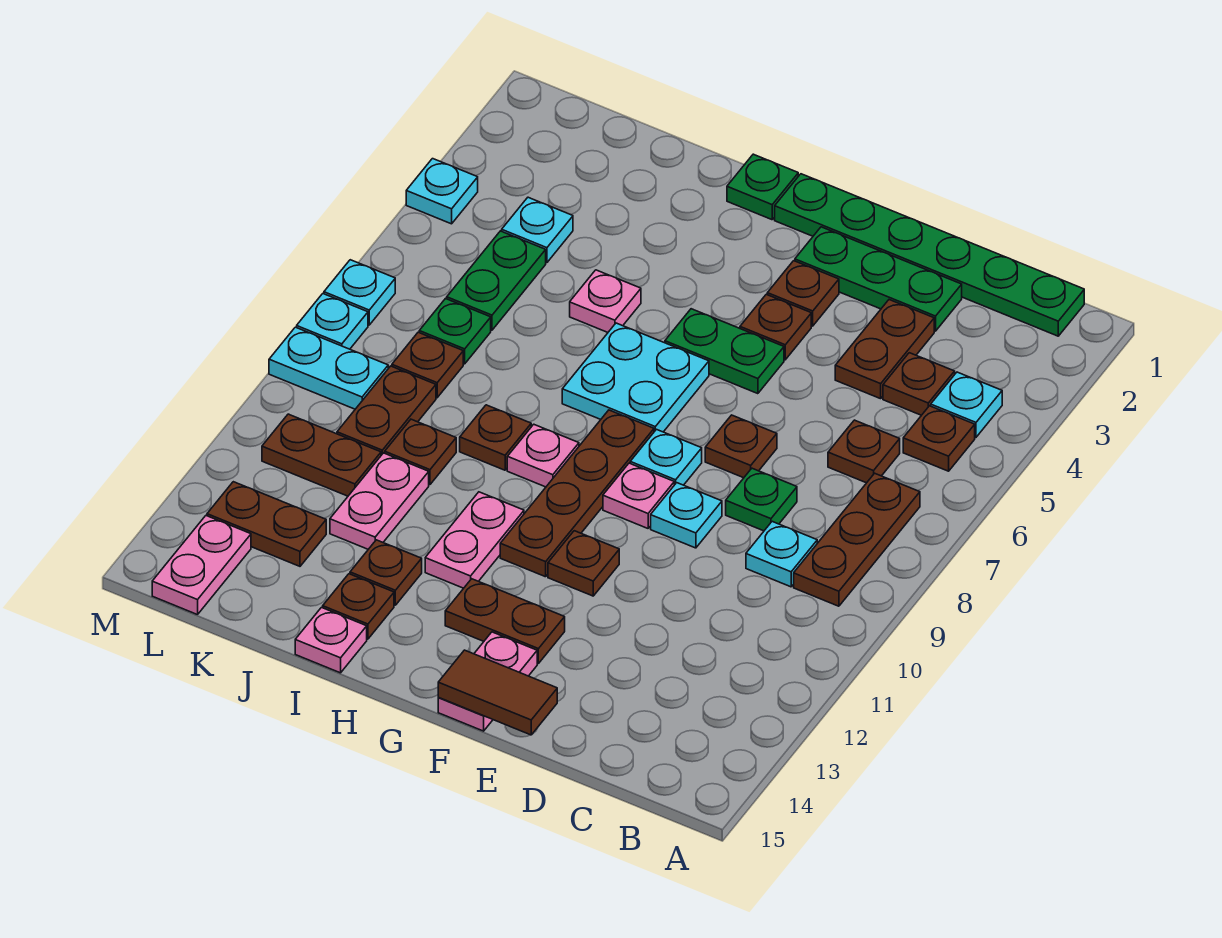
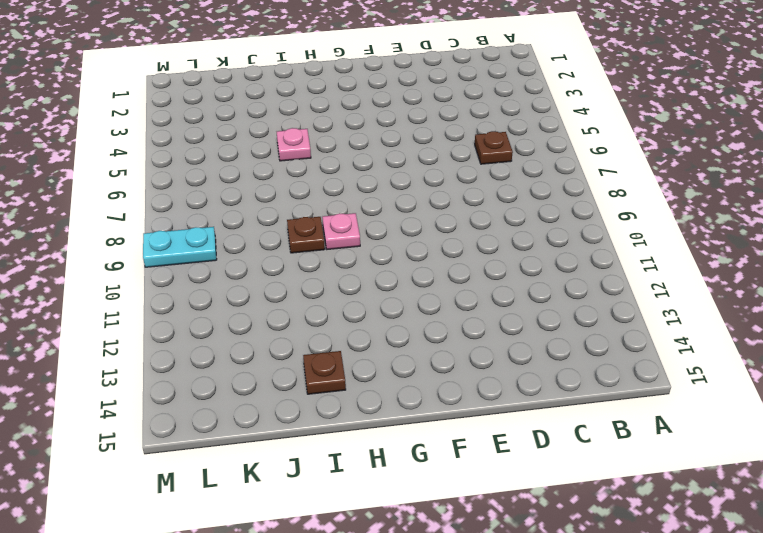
none -> green plate B1:G1 level 1
none -> cyan plate B4 level 1
none -> brown plate B5 level 1
none -> brown plate B7:B9 level 1

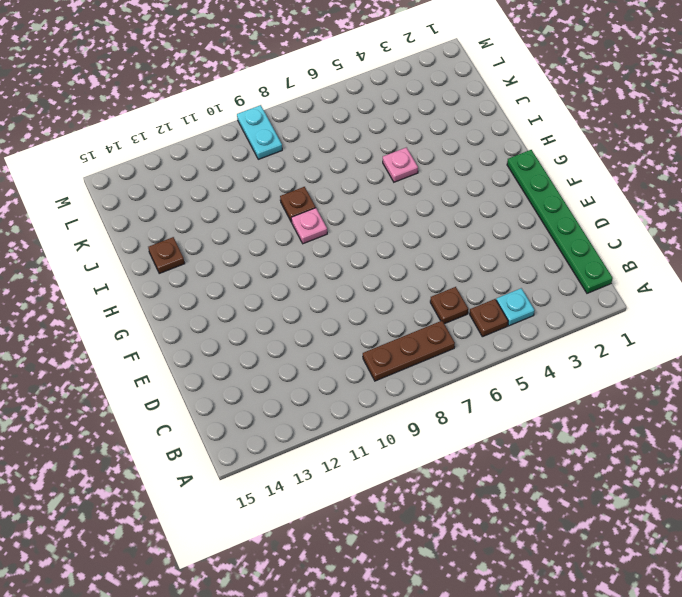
none -> brown plate C4 level 1
none -> cyan plate C9 level 1
none -> green plate D2:F2 level 1
none -> brown plate D3:D4 level 1

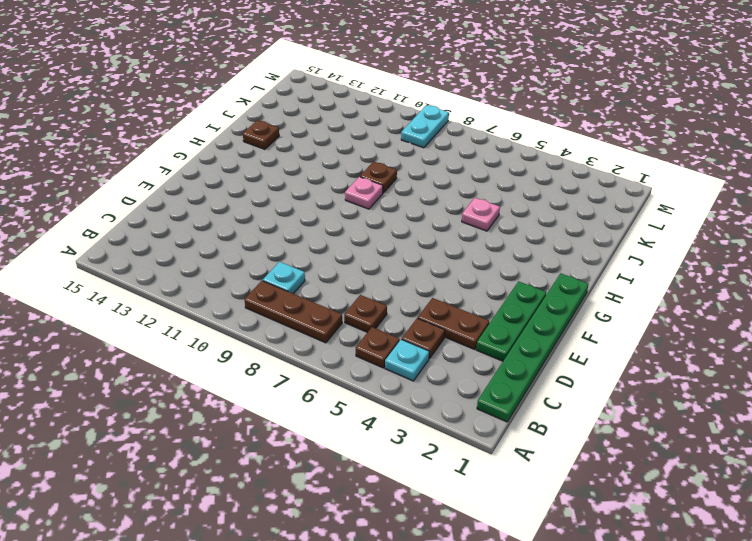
none -> green plate D8 level 1
none -> brown plate E7 level 1
none -> cyan plate E9 level 1
none -> brown plate F3 level 1

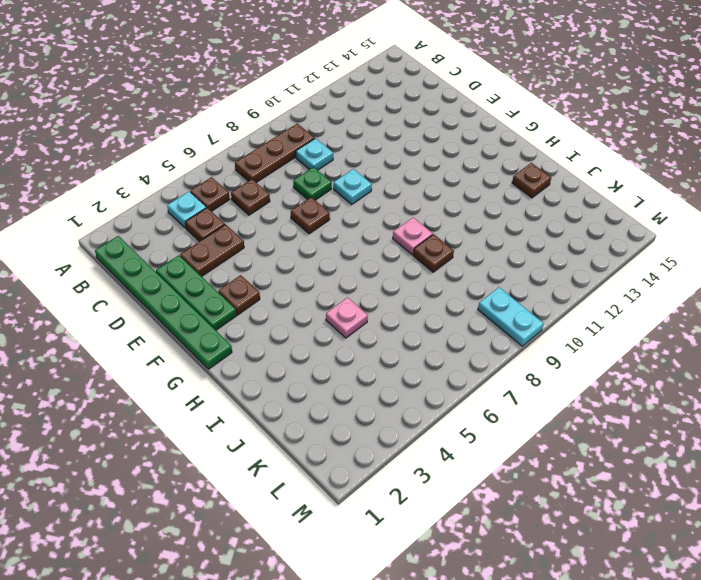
none -> brown plate F4 level 1
none -> green plate F5:G5 level 1
none -> cyan plate F8 level 1
none -> pink plate F9 level 1

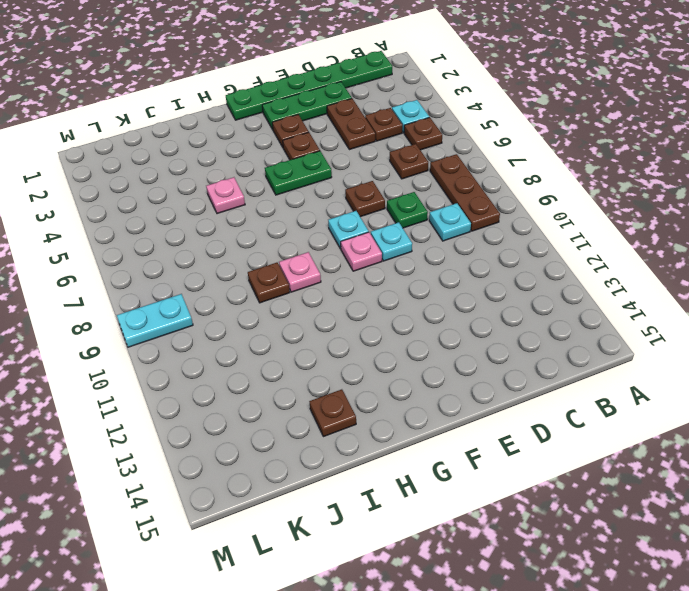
none -> brown plate F11 level 1
none -> brown plate F13:G13 level 1
none -> pink plate F14:F15 level 1
none -> cyan plate G6:H7 level 1

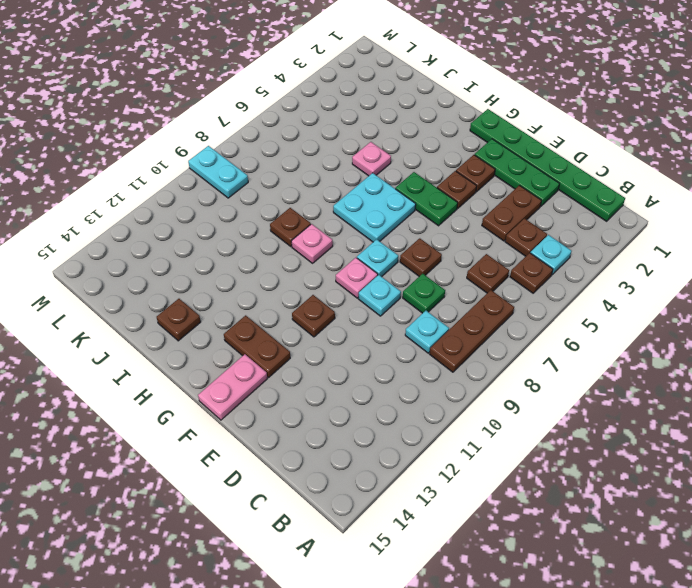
none -> brown plate G8:G11 level 1
none -> green plate H1 level 1
none -> pink plate H11:H12 level 1
none -> brown plate I13 level 1

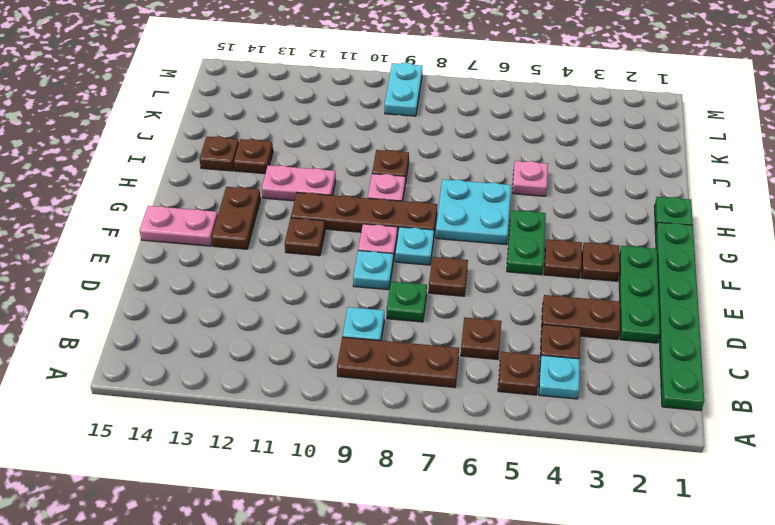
none -> pink plate I15 level 1
none -> brown plate J10 level 1
none -> pink plate J11:J12 level 1
none -> cyan plate K4 level 1

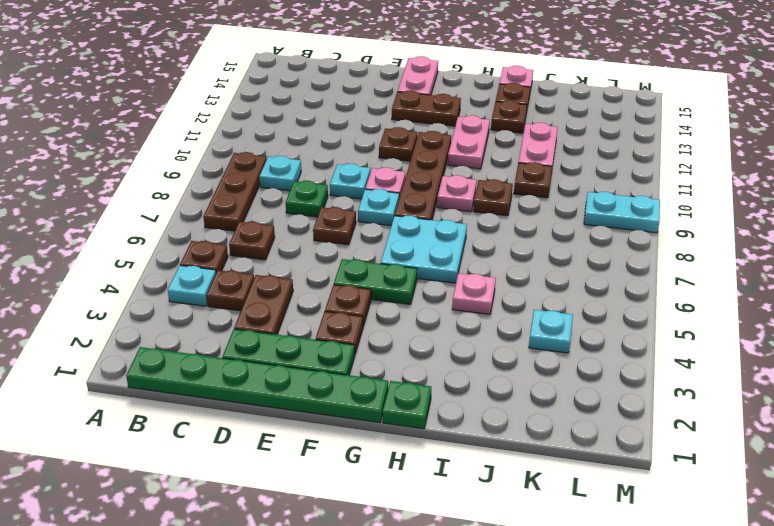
none -> green plate K5:K6 level 1
none -> green plate K7 level 1
none -> brown plate K8 level 1
none -> brown plate K9:K10 level 1

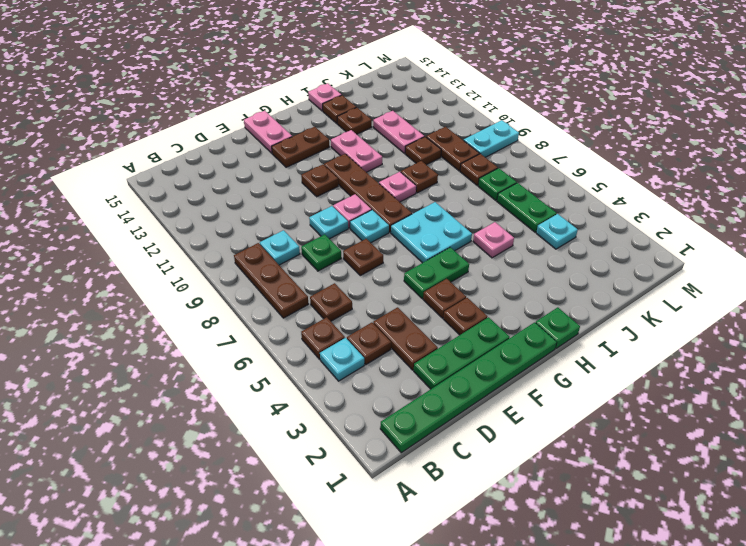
none -> brown plate K11:L11 level 1
none -> brown plate K13:L13 level 1
none -> pink plate L14:L15 level 1
none -> cyan plate M4 level 1

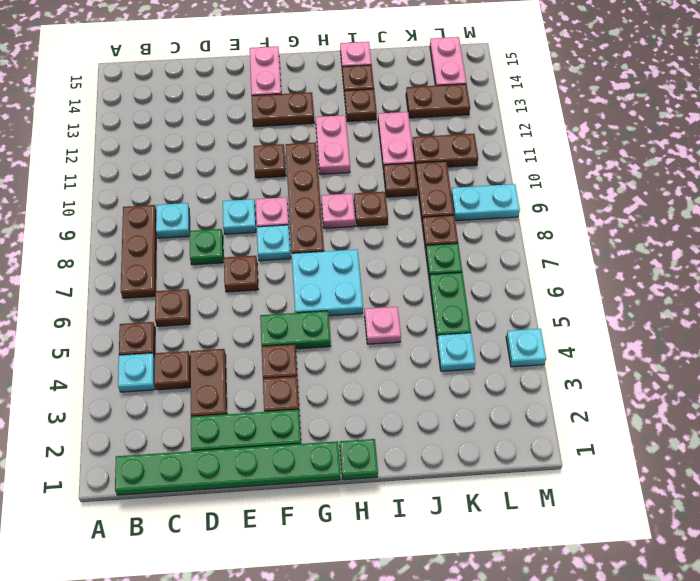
none -> cyan plate M7 level 1
none -> cyan plate M8 level 1
none -> brown tile E15:F15 level 2

